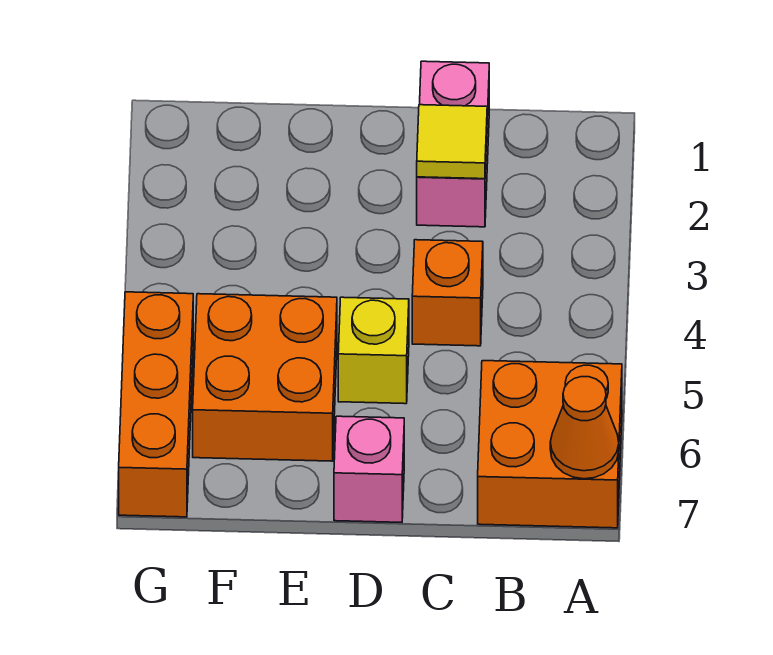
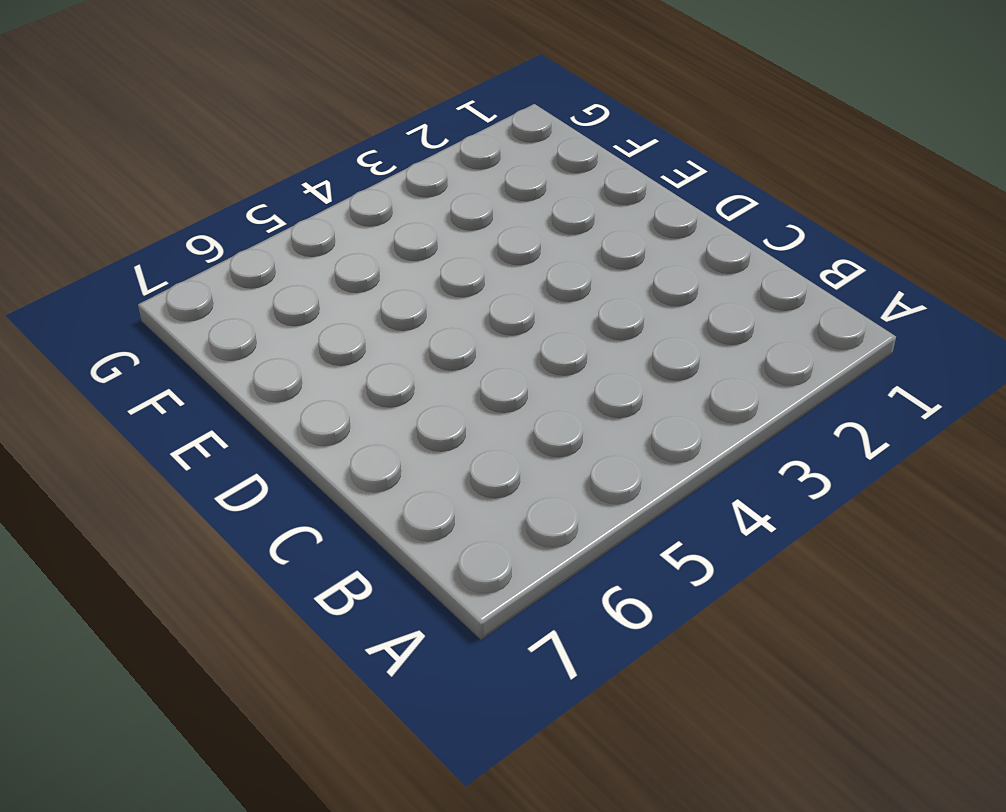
none -> orange brick A6:B7 level 1
none -> pink brick C1:C2 level 1

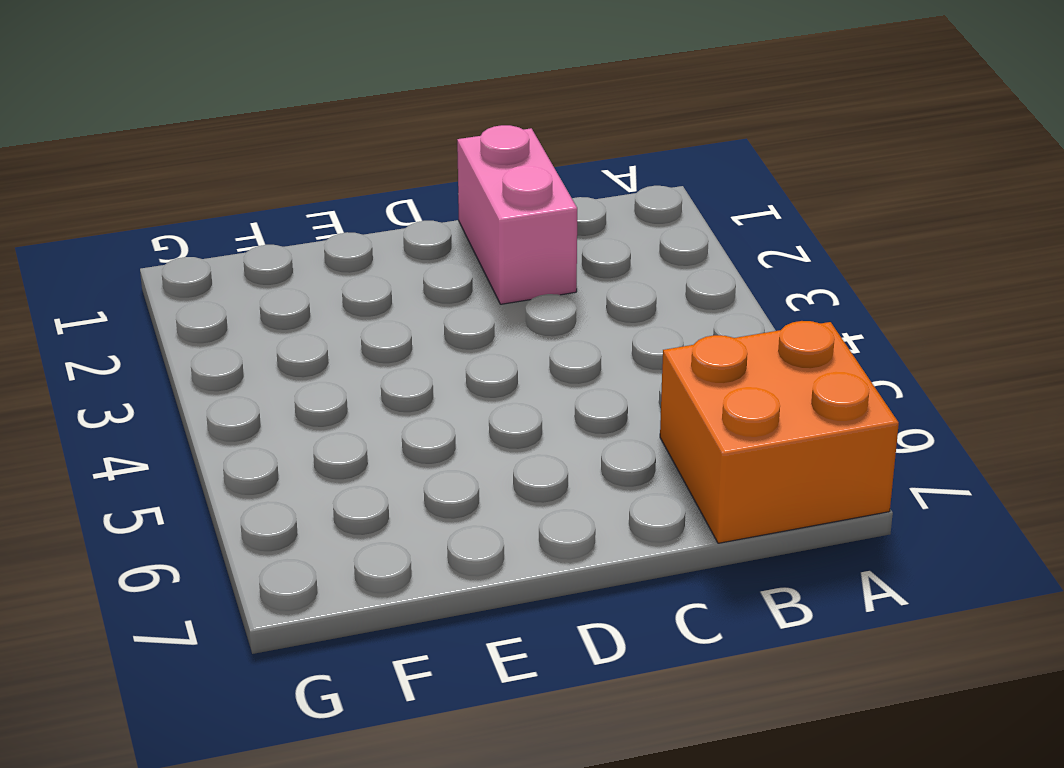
none -> orange brick C4 level 1
none -> yellow brick D5 level 1

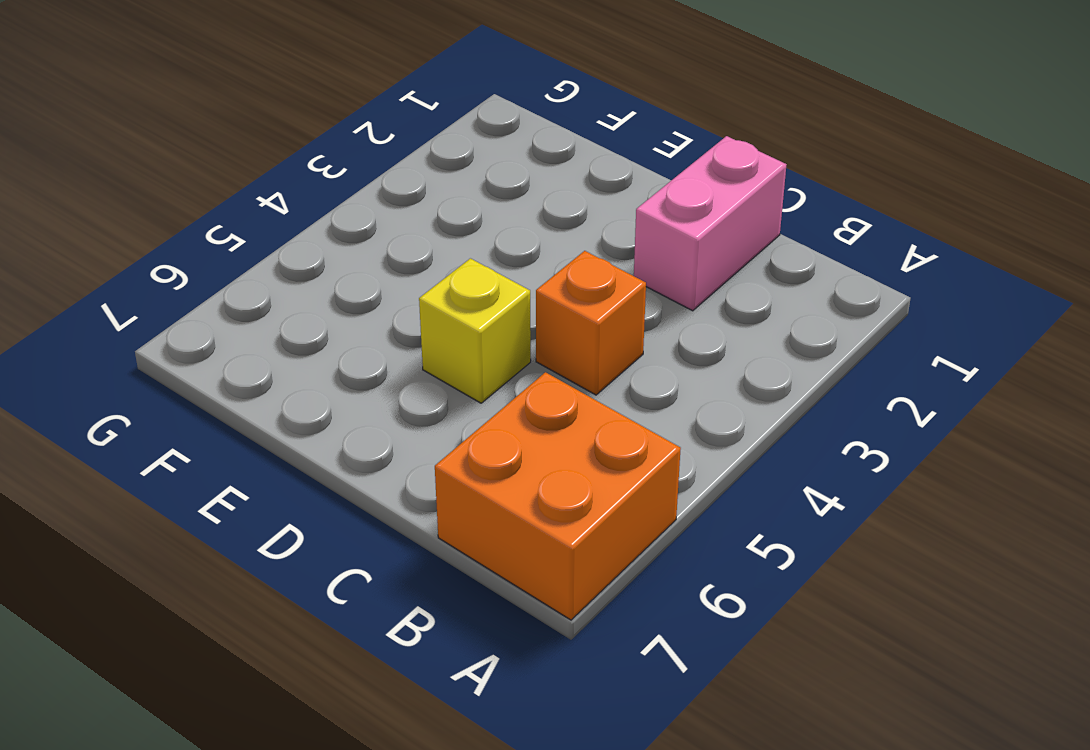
none -> pink brick D7 level 1
none -> orange brick E5:F6 level 1

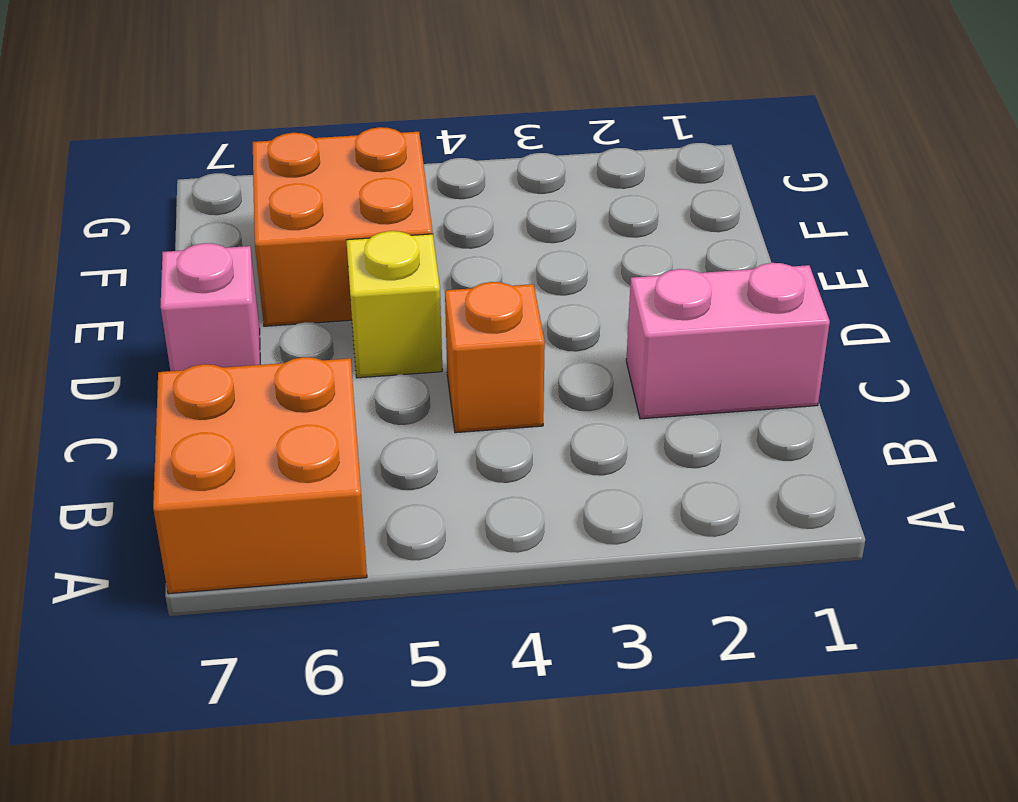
none -> orange brick G5:G7 level 1
none -> orange cone A7 level 2

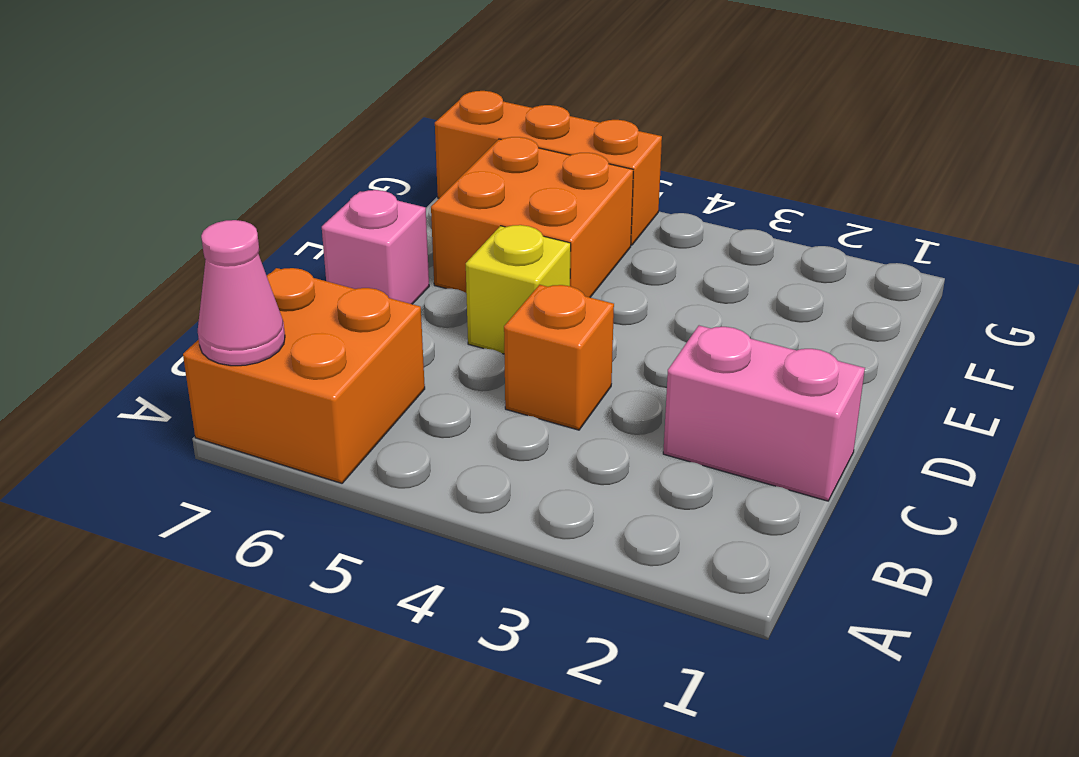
pink cone A7 level 2 -> orange cone A7 level 2
none -> yellow tile C2 level 2

